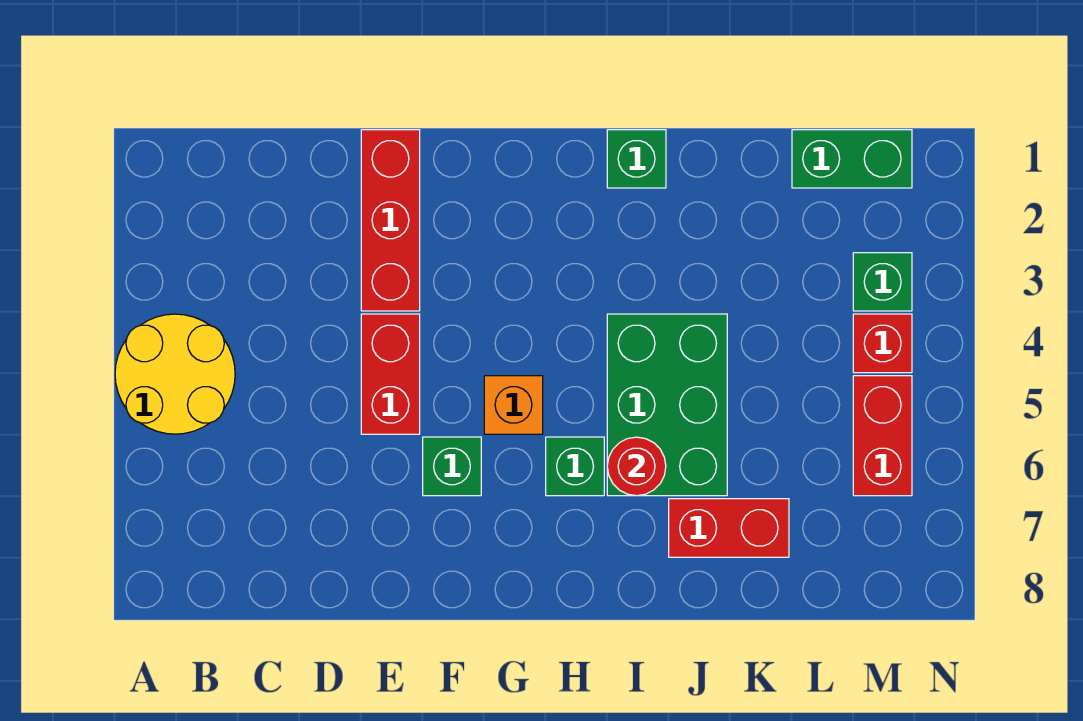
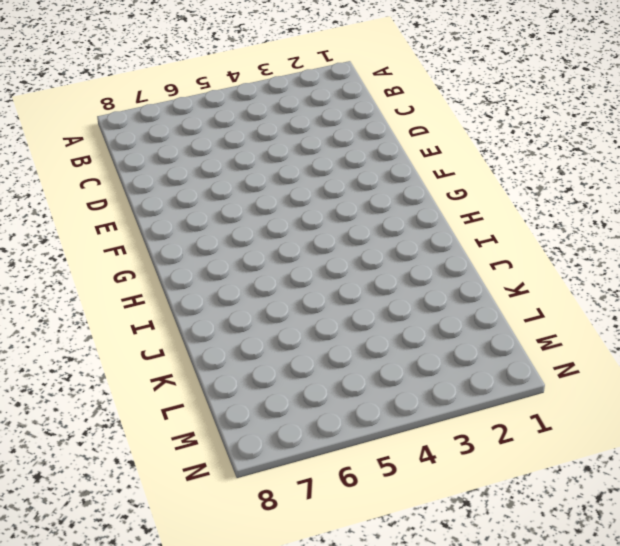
none -> yellow round brick A4:B5 level 1
none -> red brick E1:E3 level 1
none -> red brick E4:E5 level 1

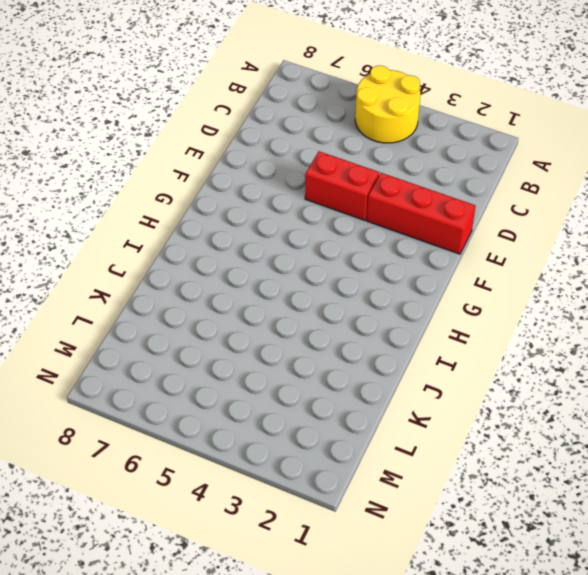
none -> green brick F6 level 1
none -> orange brick G5 level 1
none -> green brick H6 level 1

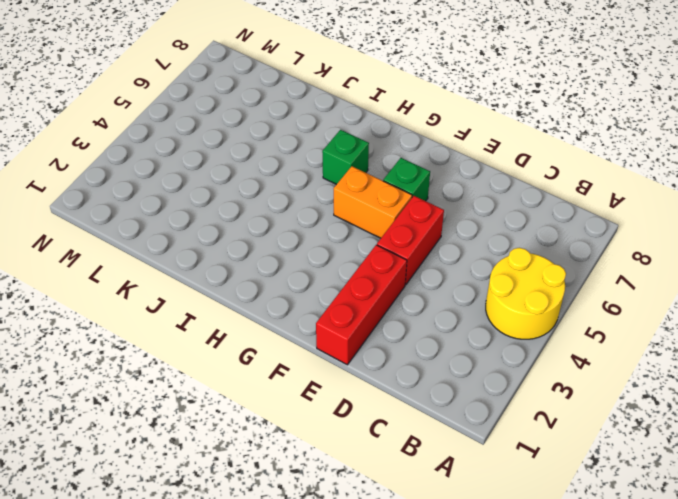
orange brick F5:G5 level 1 -> orange brick G5 level 1
none -> green brick I1 level 1
none -> green brick I4:J6 level 1
none -> red brick J7:K7 level 1

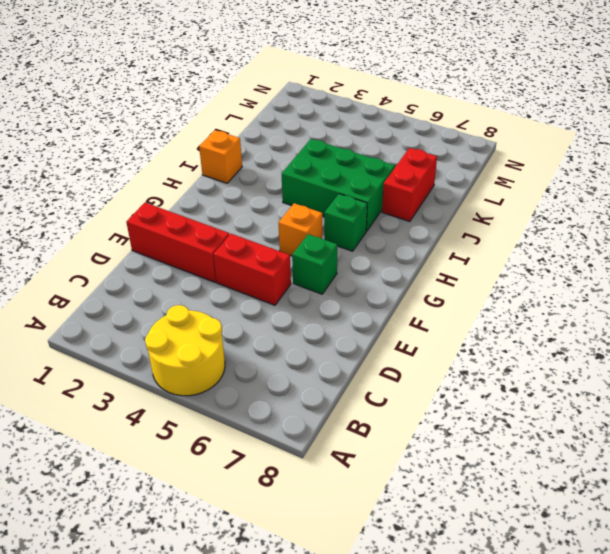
orange brick I1 level 1 -> green brick I1 level 1
none -> green brick L1:M1 level 1
none -> green brick M3 level 1
none -> red brick M4 level 1

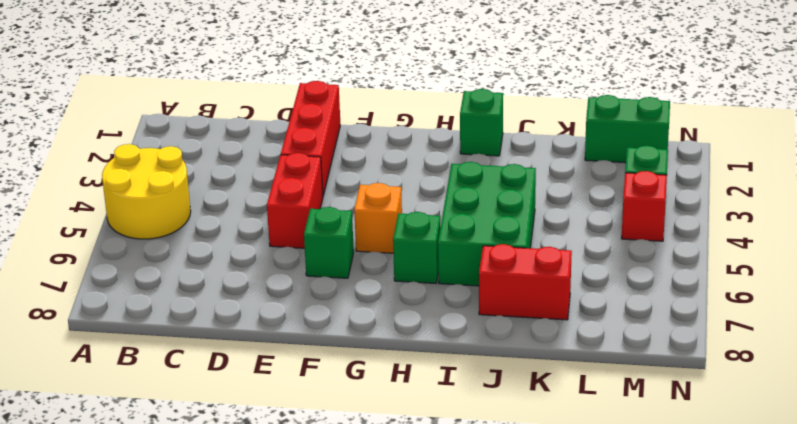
none -> red brick M5:M6 level 1
none -> red round brick I6 level 2

